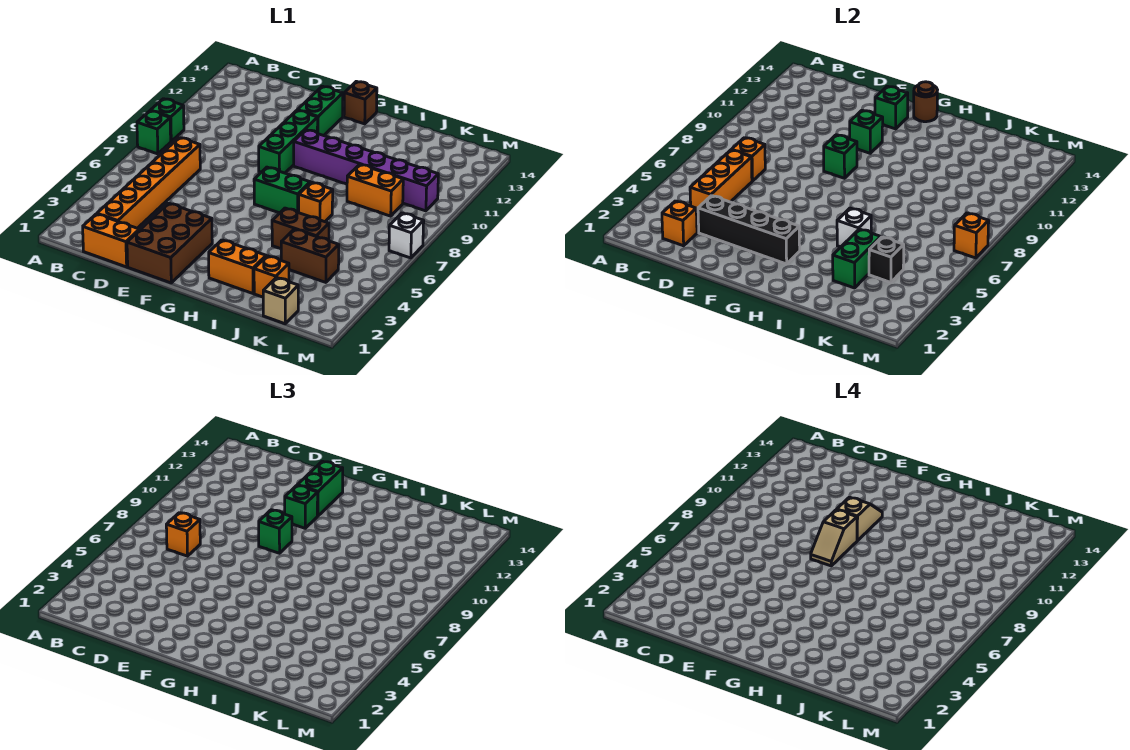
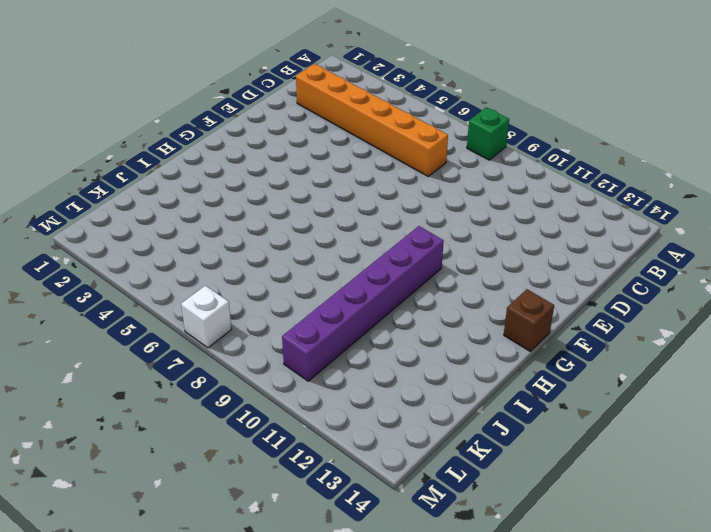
none -> green brick A9 level 1
none -> orange brick C1:D1 level 1
none -> brown brick E1:F3 level 1
none -> green brick F9:F11 level 1

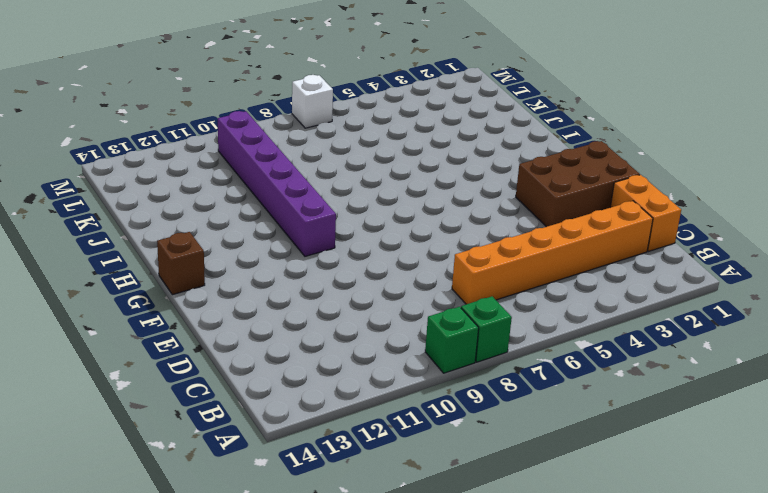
none -> green brick F9:F11 level 1
none -> green brick F12:F13 level 1
none -> green brick G7:H7 level 1
none -> orange brick H2:I2 level 1

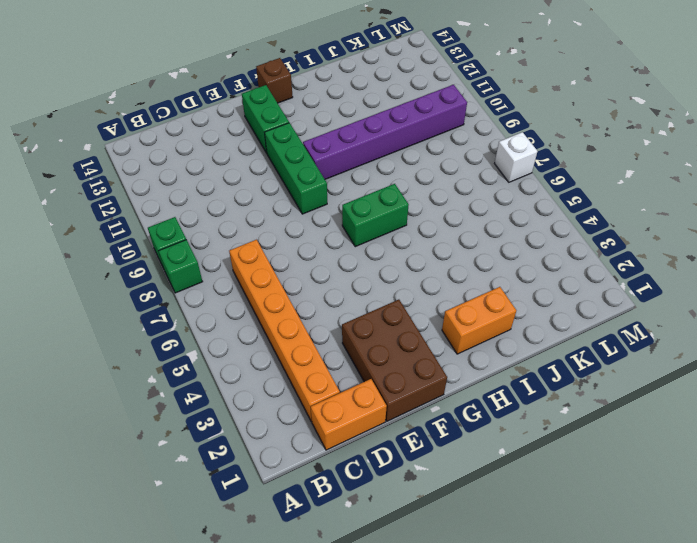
none -> brown brick I5:J5 level 1
none -> orange brick I7 level 1
none -> orange brick J2 level 1
none -> brown brick J4:K4 level 1

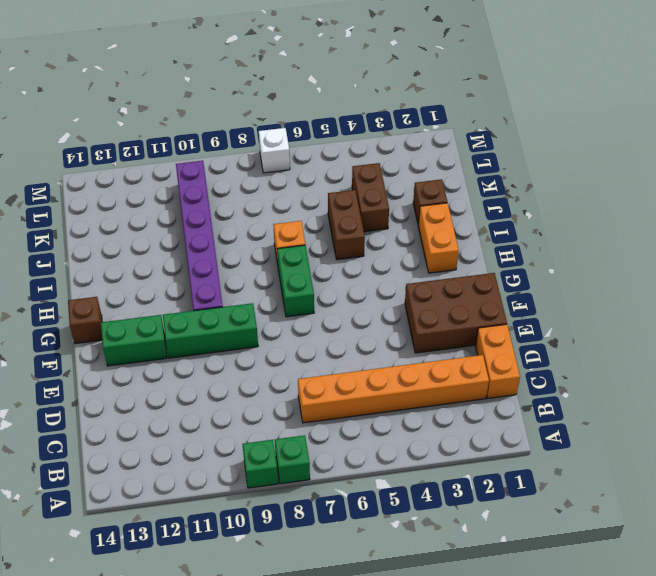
brown brick J2 level 1 -> orange brick J2 level 1
none -> orange brick J9:K9 level 1
none -> tan brick K1 level 1
none -> orange brick C2 level 2
none -> orange brick C4:C6 level 2

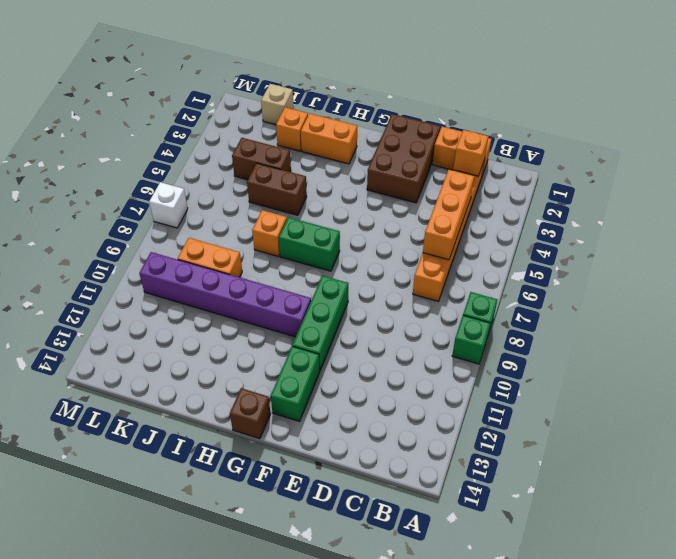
none -> orange brick C7 level 2
none -> black brick D3:G3 level 2
none -> green brick F9 level 2
none -> green brick F11 level 2

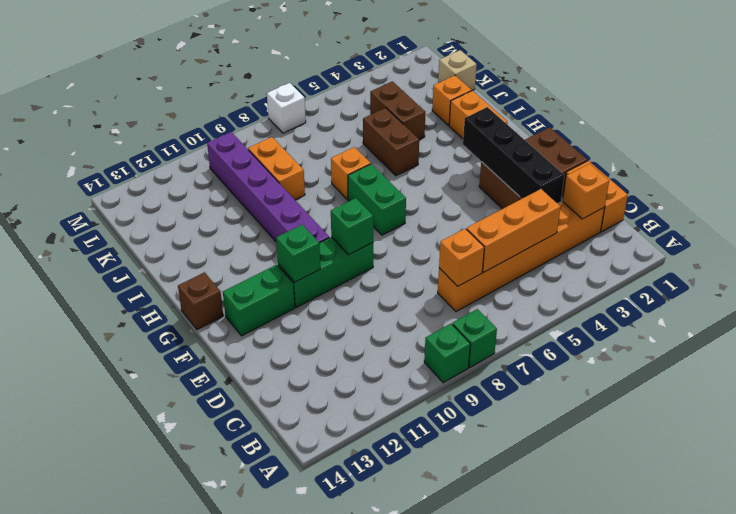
none -> green brick F13 level 2
none -> brown round brick G14 level 2
none -> white brick I5 level 2
none -> green brick J3:J4 level 2

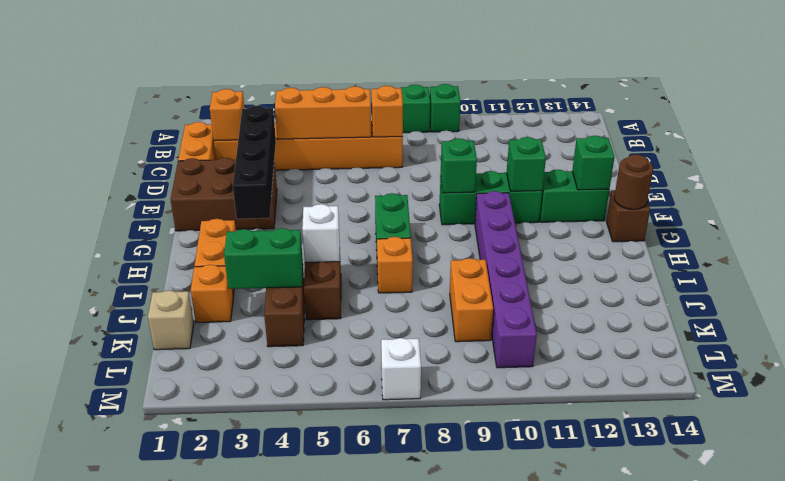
none -> black brick K4 level 2
none -> orange brick M7 level 2
none -> orange brick C7 level 3
none -> green brick F9 level 3

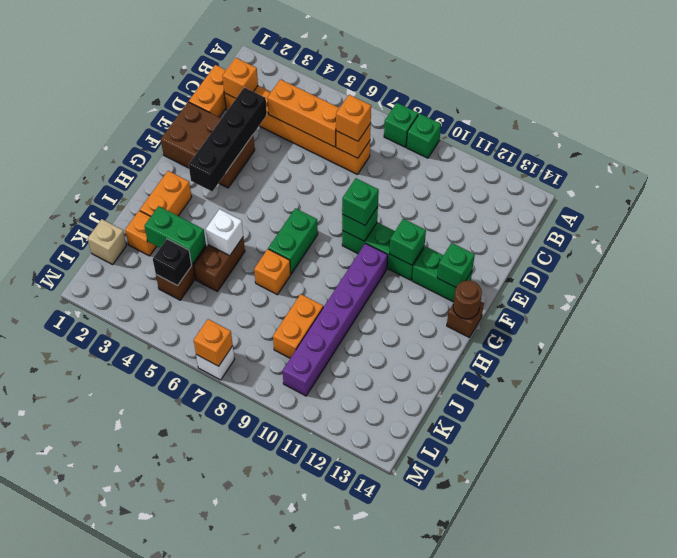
none -> green brick F11 level 3
none -> green brick F12:F13 level 3
none -> tan slope F8:F9 level 4 top 9
none -> tan slope F10:F11 level 4 top 10

